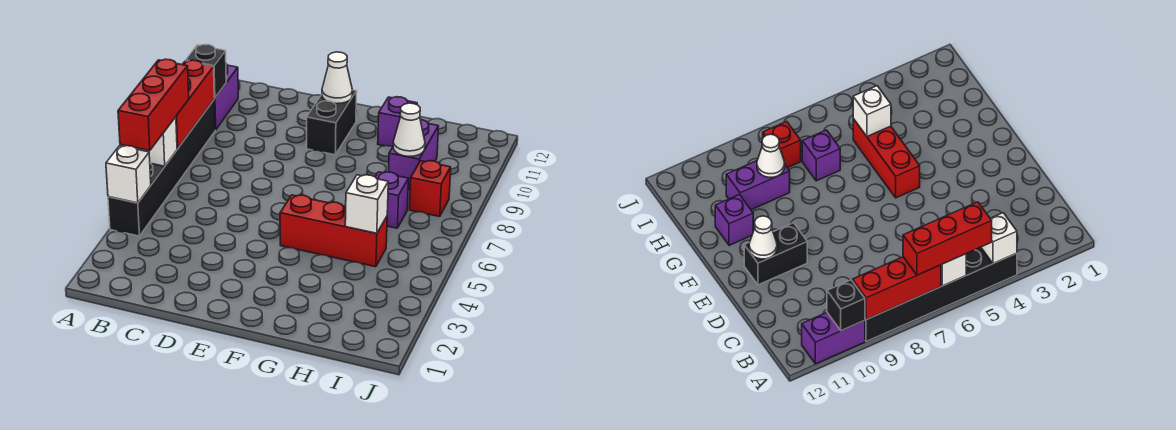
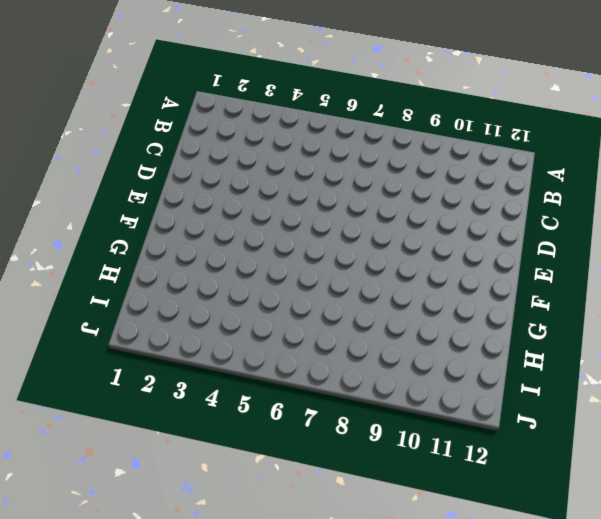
none -> black brick A4:A9 level 1
none -> purple brick A10:A11 level 1
none -> black brick E10:E11 level 1

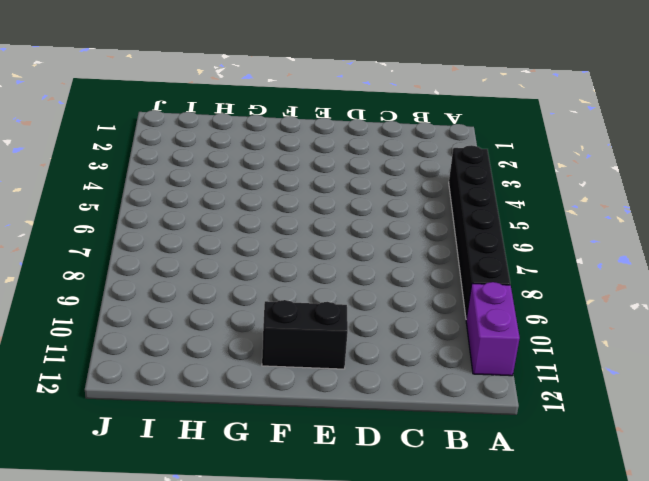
black brick E11:F11 level 1 -> black brick E10:E11 level 1
none -> red brick F5:H5 level 1
none -> purple brick G11 level 1
none -> purple brick H7 level 1

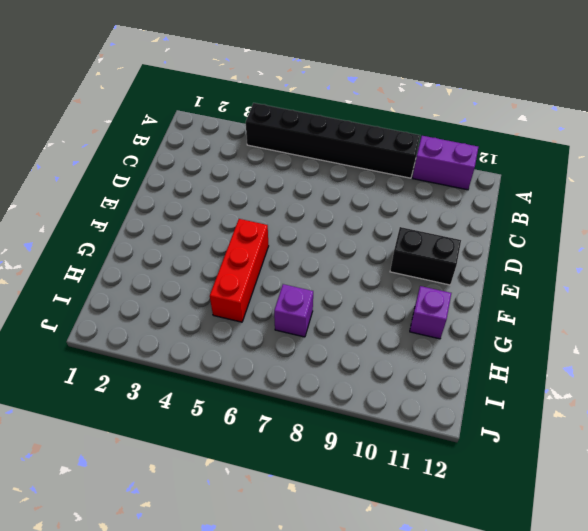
none -> purple brick H9:H10 level 1
none -> red brick I8 level 1
none -> white brick A4 level 2

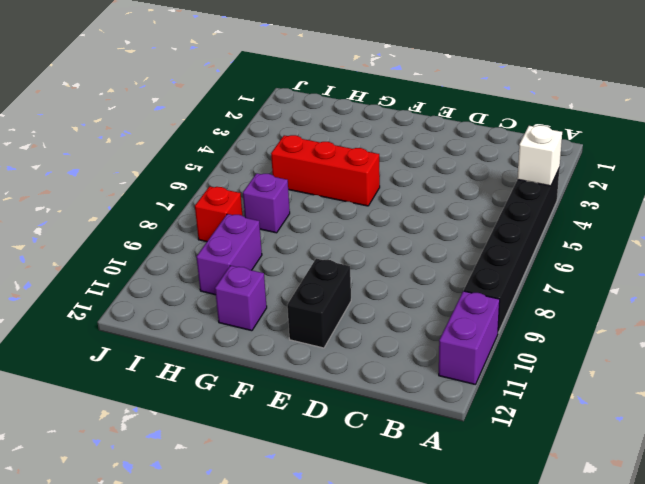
none -> white brick A6 level 2
none -> red brick A7:A9 level 2
none -> black brick A10 level 2

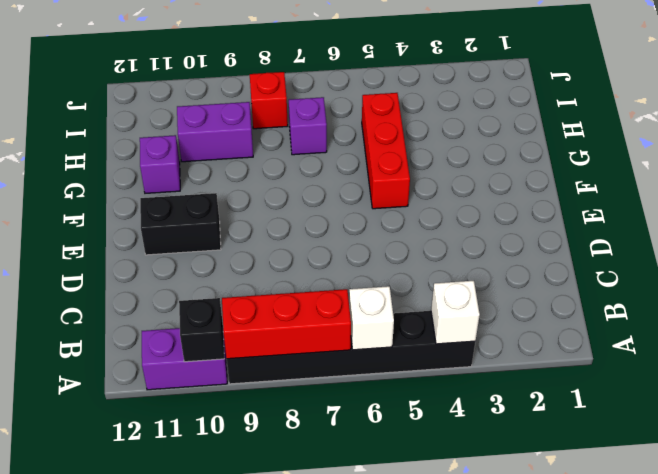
none -> white cone E11 level 2
none -> white brick H5 level 2
none -> white cone H9 level 2

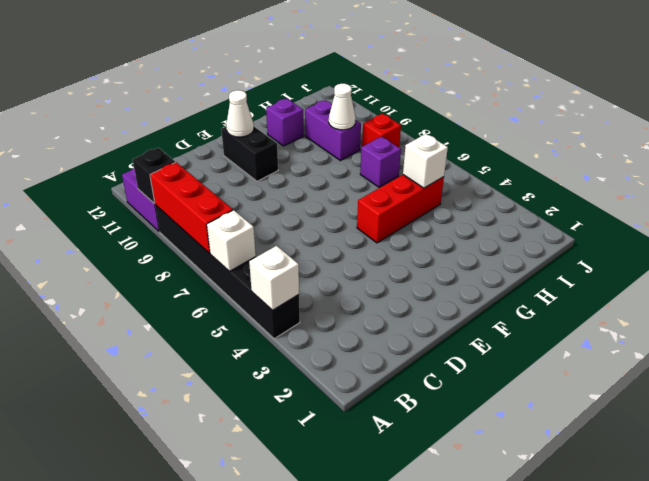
none -> red brick A5:A7 level 3

